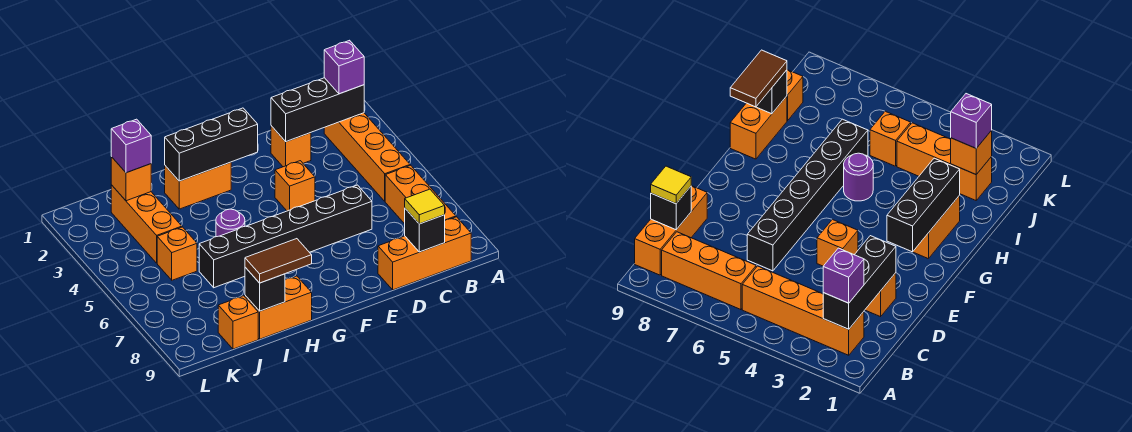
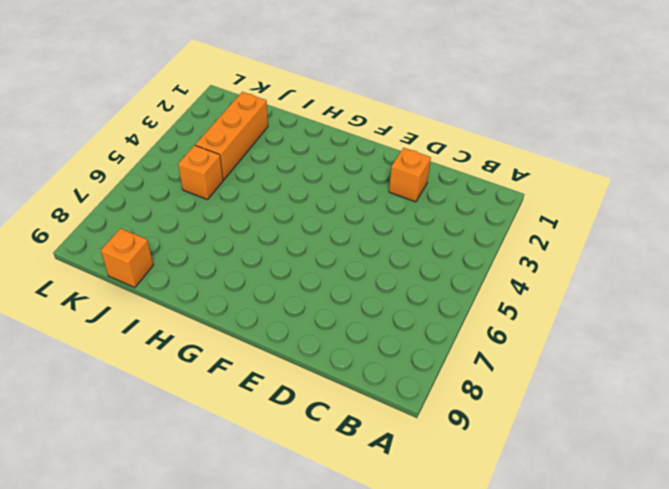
none -> orange brick B2:B5 level 1
none -> orange brick B6:B8 level 1
none -> orange brick B9:D9 level 1

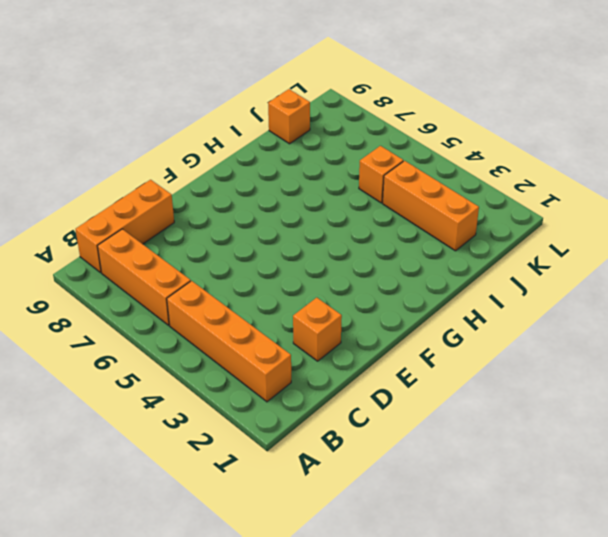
none -> black brick D6:I6 level 1
none -> orange brick E4 level 1
none -> orange brick G2:H2 level 1

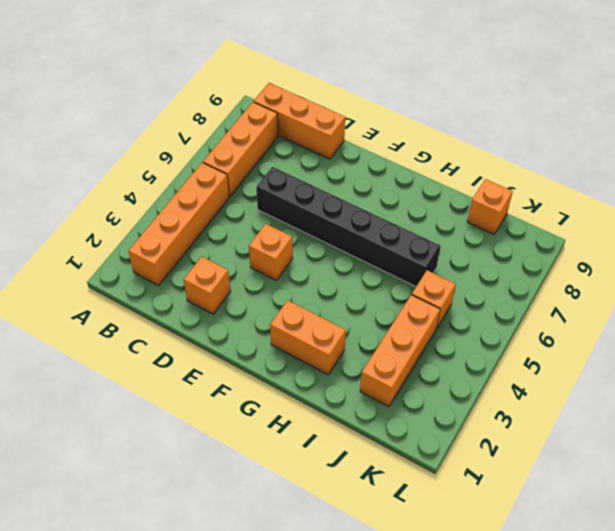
none -> purple round brick H5 level 1
none -> orange brick H9:I9 level 1
none -> black brick B2:D2 level 2

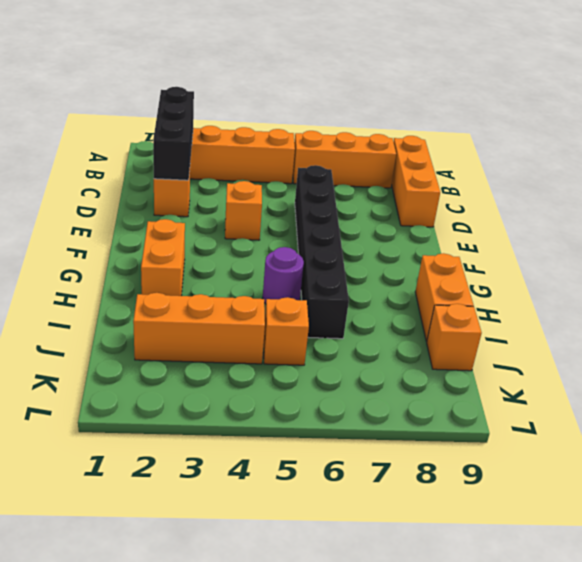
none -> black brick C9 level 2
none -> black brick F2:H2 level 2
none -> black brick I9 level 2

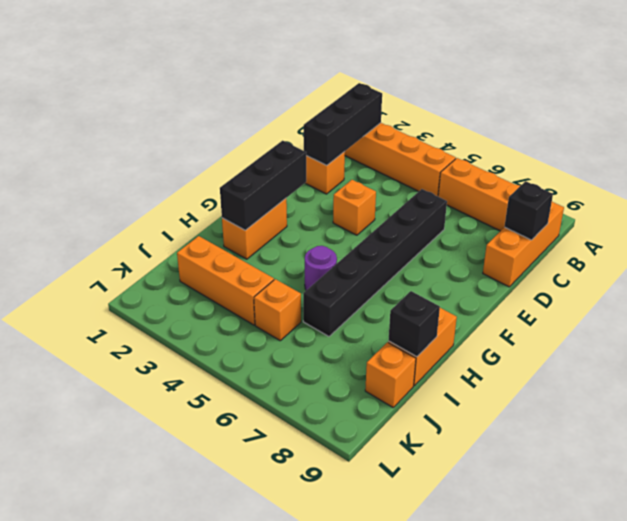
none -> orange brick J2 level 2
none -> purple brick B2 level 3
none -> yellow tile C9 level 3

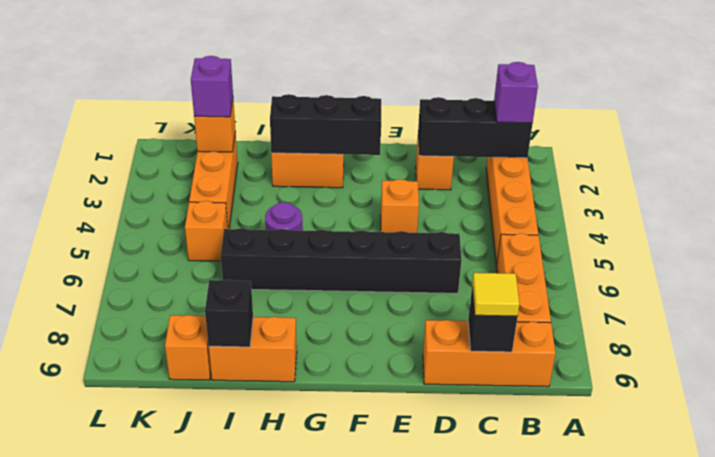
none -> brown tile H9:I9 level 3

